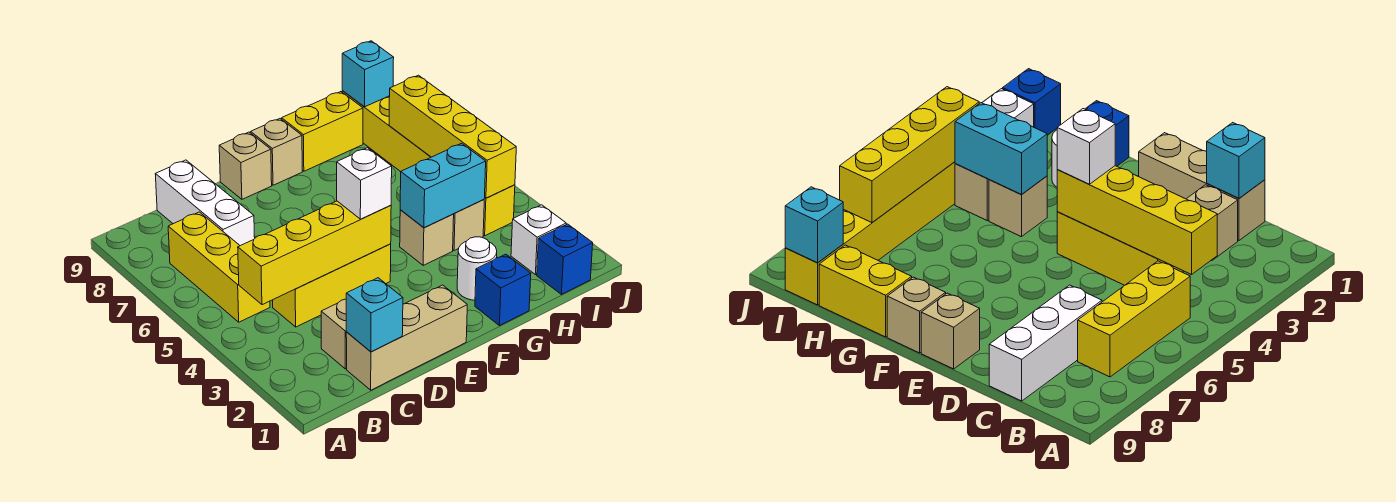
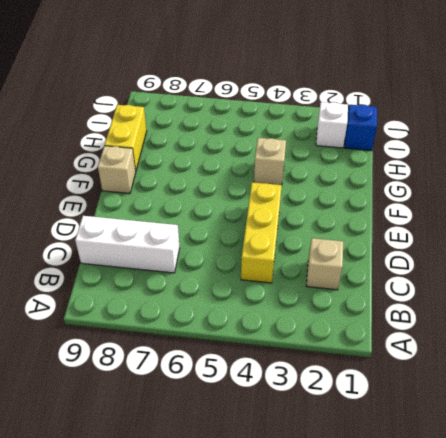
none -> yellow brick B5:B7 level 1
none -> tan brick C1:E1 level 1
none -> tan brick E9 level 1

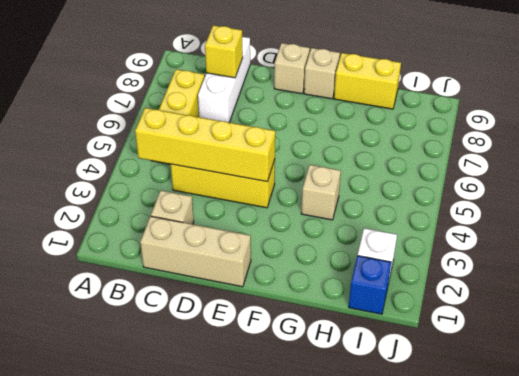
yellow brick C8 level 2 -> none
none -> blue brick G1 level 1
none -> white round brick G2 level 1
none -> tan brick H4 level 1

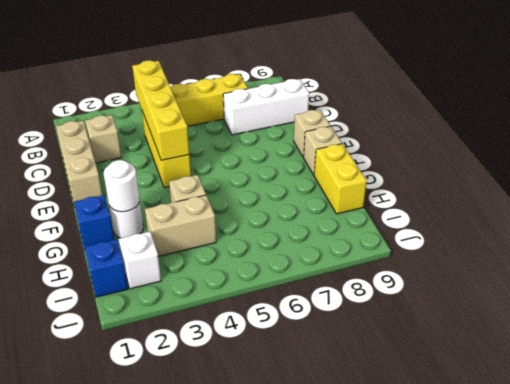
white round brick G2 level 2 -> none
tan brick H3:H4 level 1 -> tan brick H4 level 1
none -> yellow brick I4:I9 level 1
none -> cyan brick C1 level 2
none -> cyan brick G4:H4 level 2

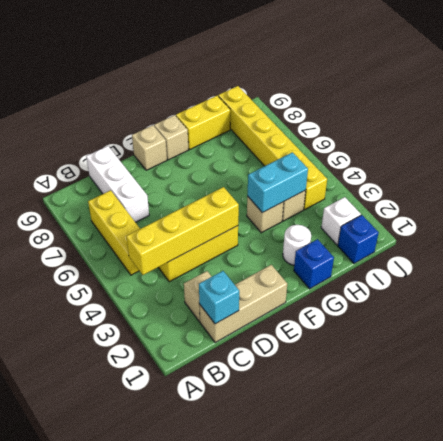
none -> yellow brick I4:I7 level 2
none -> cyan brick I9 level 2
none -> white brick E4 level 3

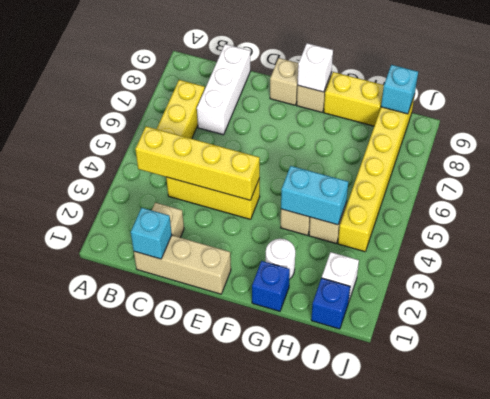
white brick F9 level 2 -> white brick E4 level 3
none -> yellow brick I4:I7 level 2

